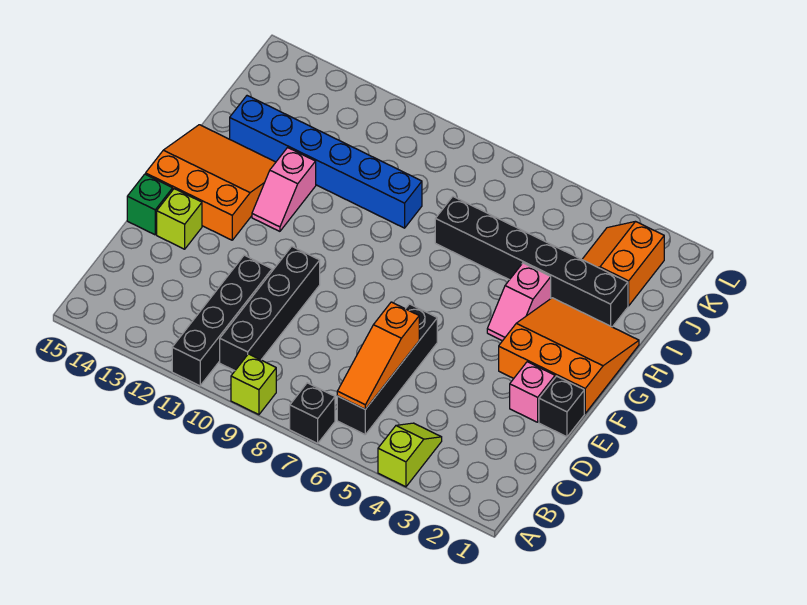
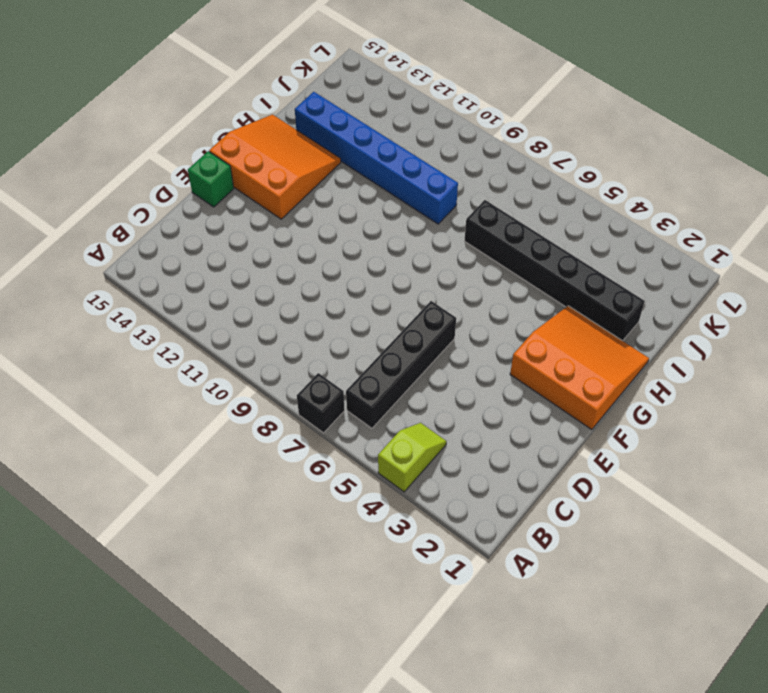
none -> lime brick A9 level 1
none -> black brick A11:D11 level 1
none -> black brick B10:E10 level 1

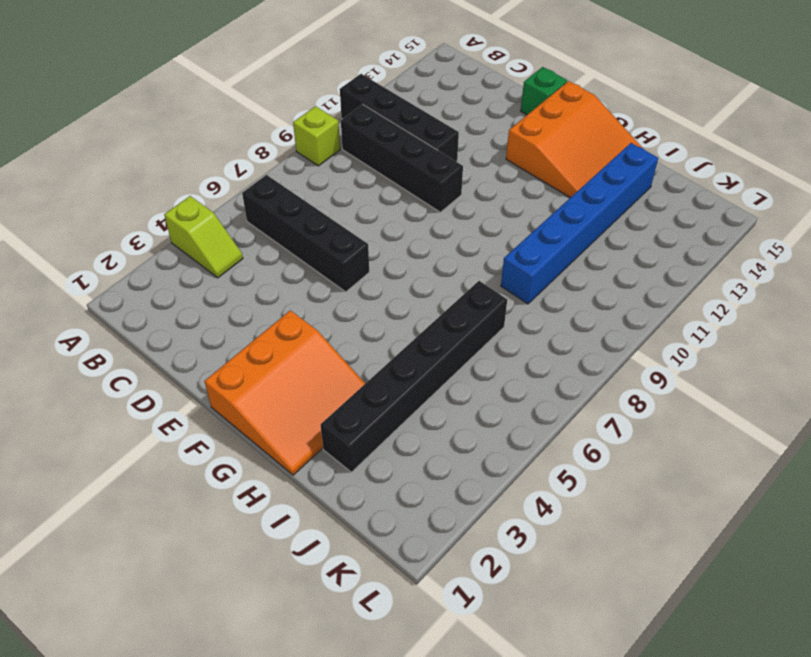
none -> black brick A7 level 1
none -> black brick E1 level 1
none -> pink brick E2 level 1

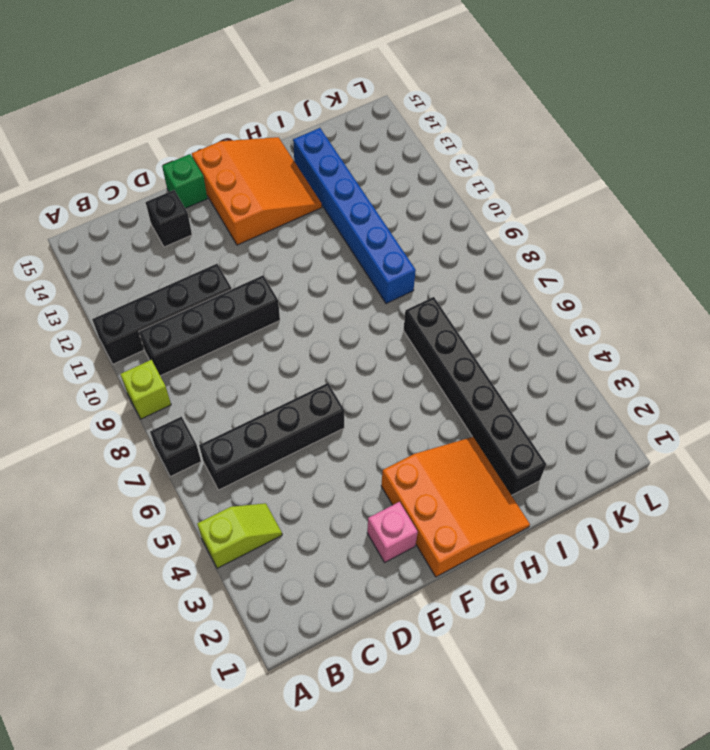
black brick D14 level 1 -> black brick E1 level 1
none -> lime brick E14 level 1
none -> pink slope G4:H4 level 1 top H
none -> pink slope G12:H12 level 1 top H

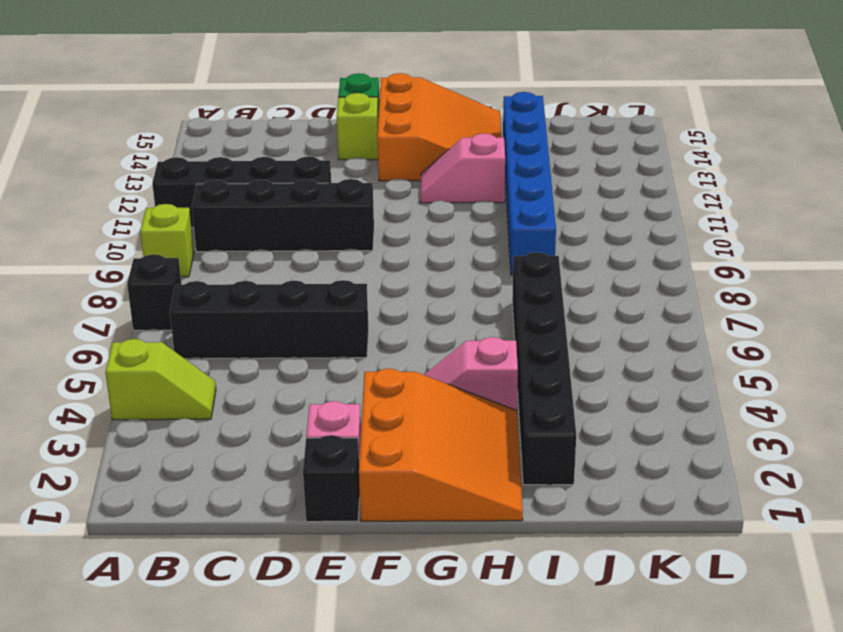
none -> orange slope J2:K3 level 1 top 2
none -> orange slope B6:D6 level 2 top D

